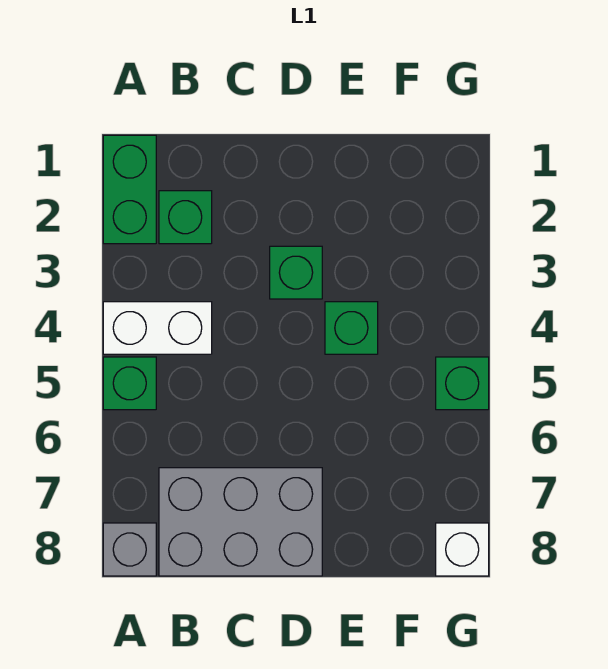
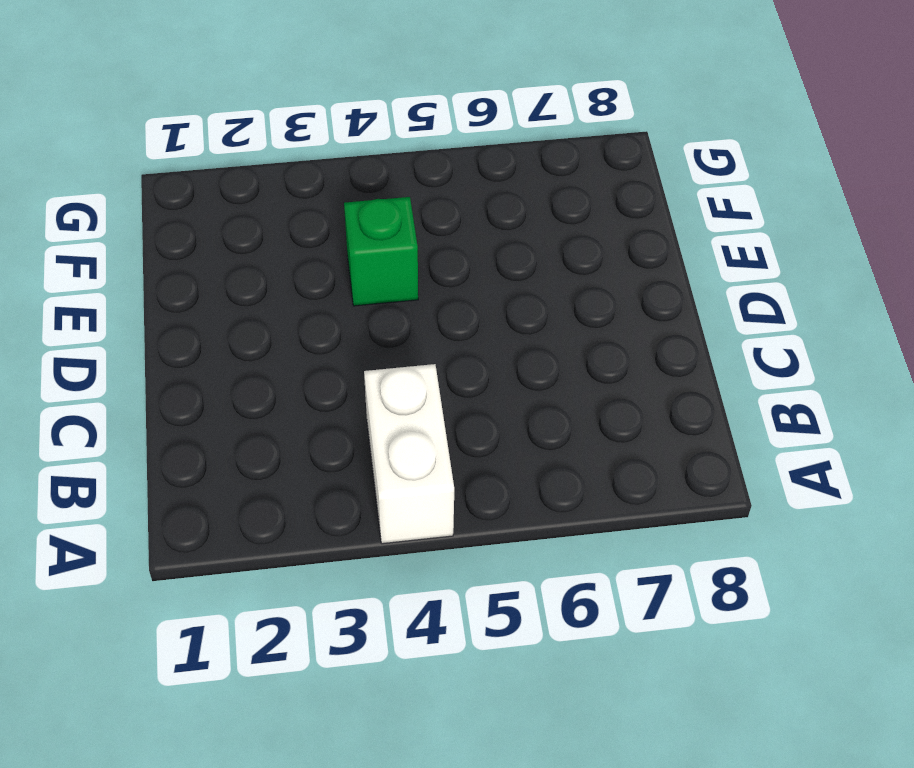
none -> green brick A1:A2 level 1
none -> green brick A5 level 1

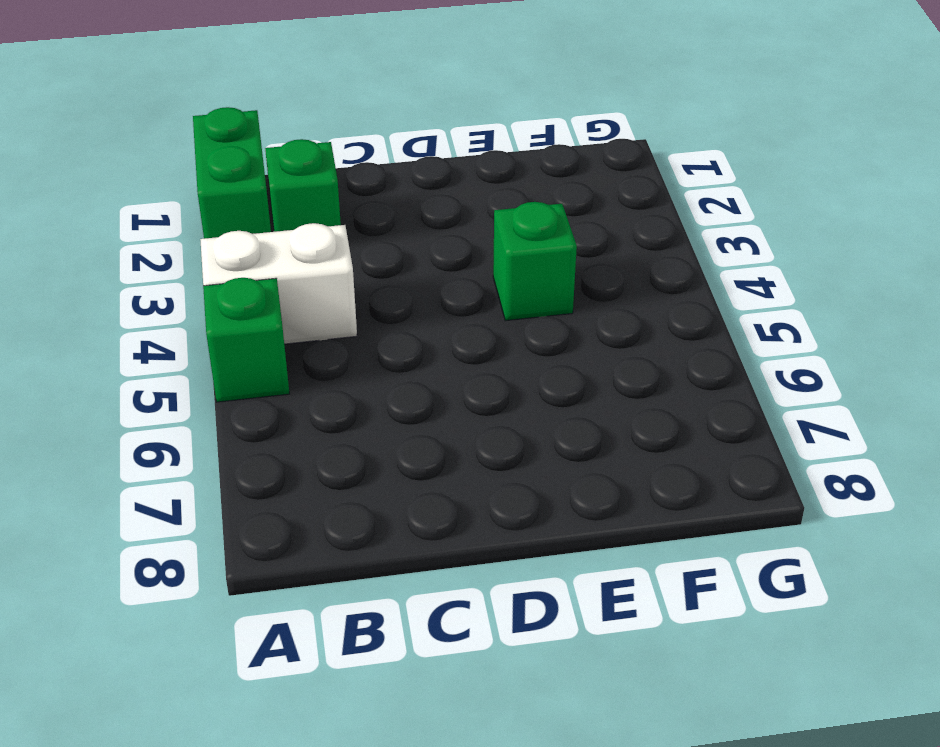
none -> grey brick A8 level 1
none -> grey brick B7:D8 level 1

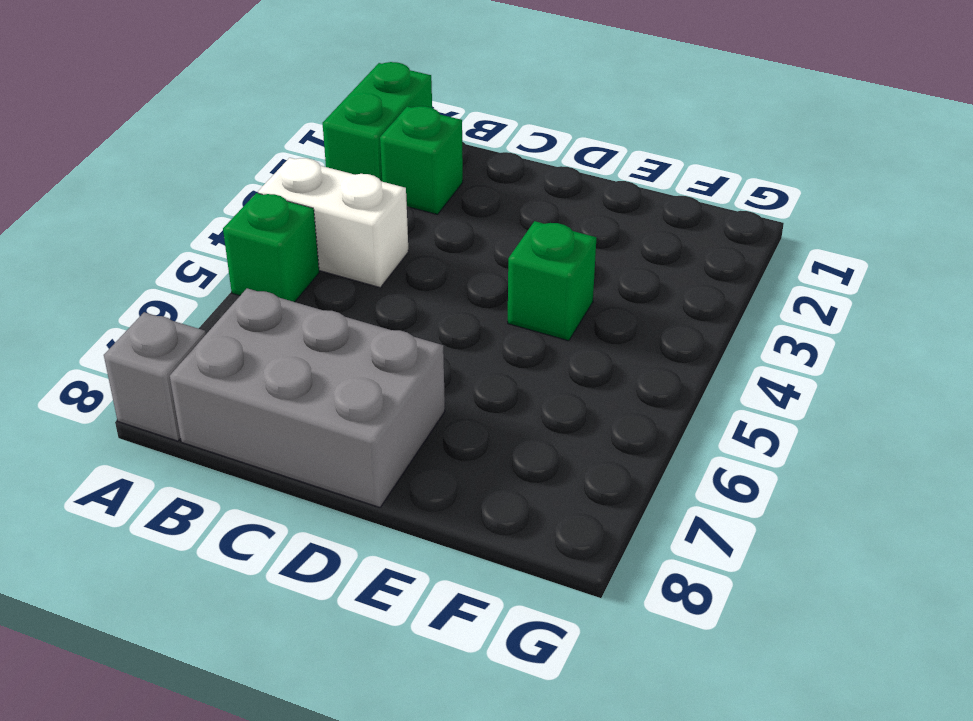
none -> green brick D3 level 1
none -> green brick G5 level 1

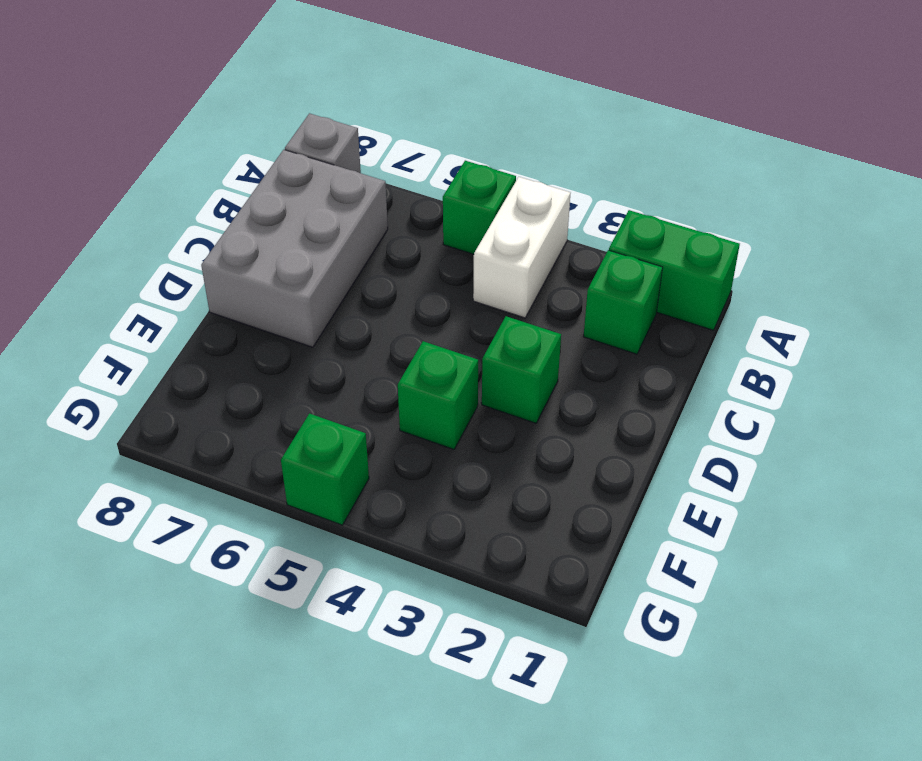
none -> white brick G8 level 1

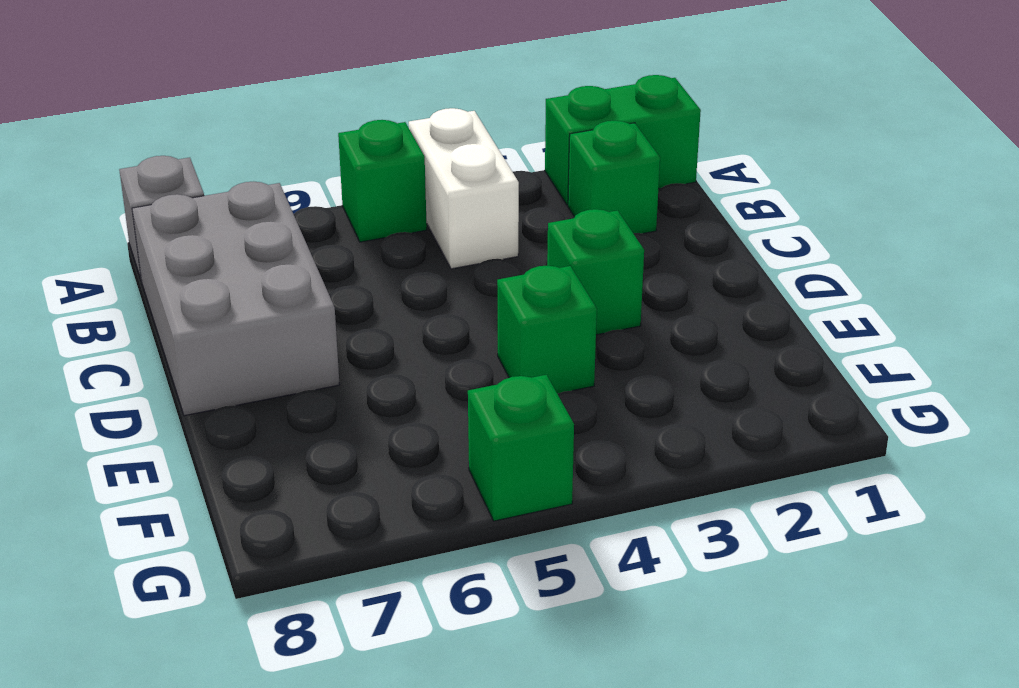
none -> white brick G8 level 1

